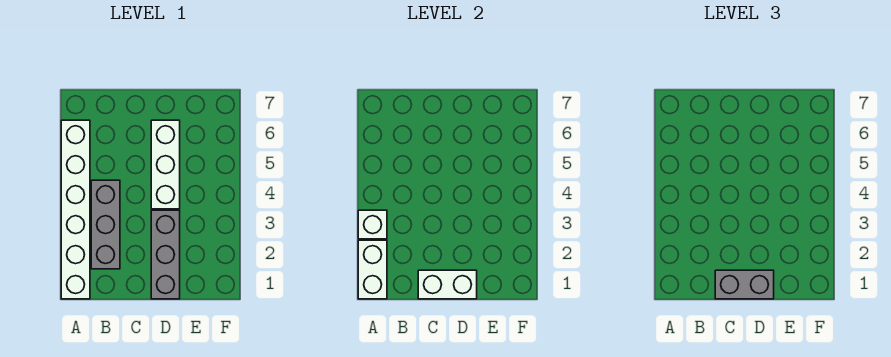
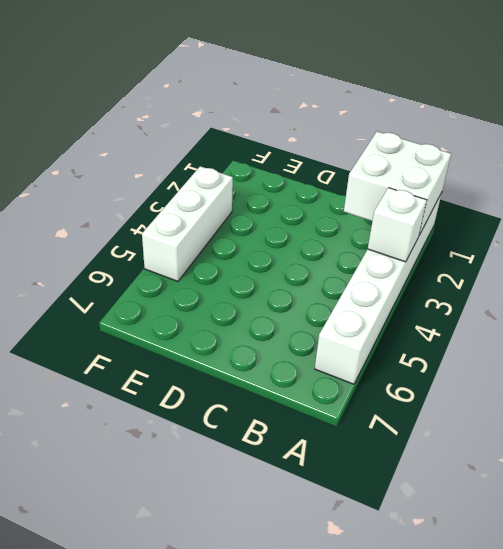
white brick A1:B2 level 2 -> white brick A1:A2 level 2
white brick F3:F5 level 1 -> white brick D4:D6 level 1
none -> grey brick B2:B4 level 1
none -> grey brick D1:D3 level 1

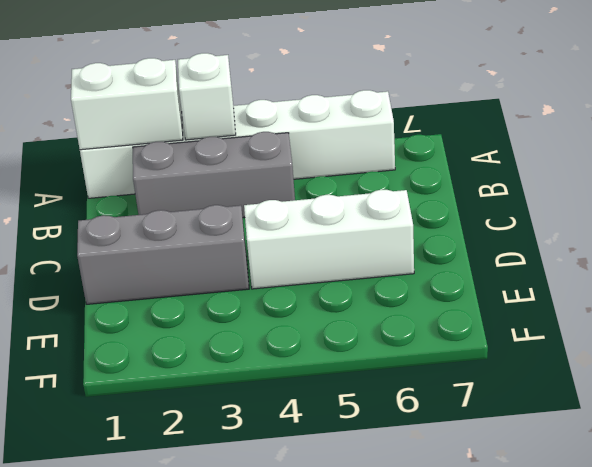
none -> white brick C1:D1 level 2
none -> grey brick C1:D1 level 3

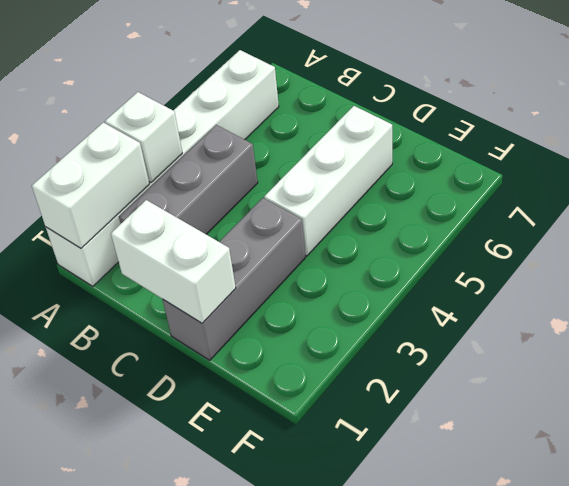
none -> grey brick C1:D1 level 3

